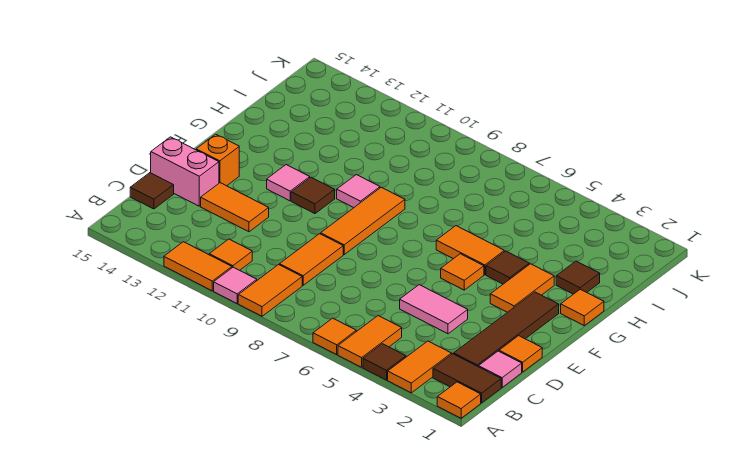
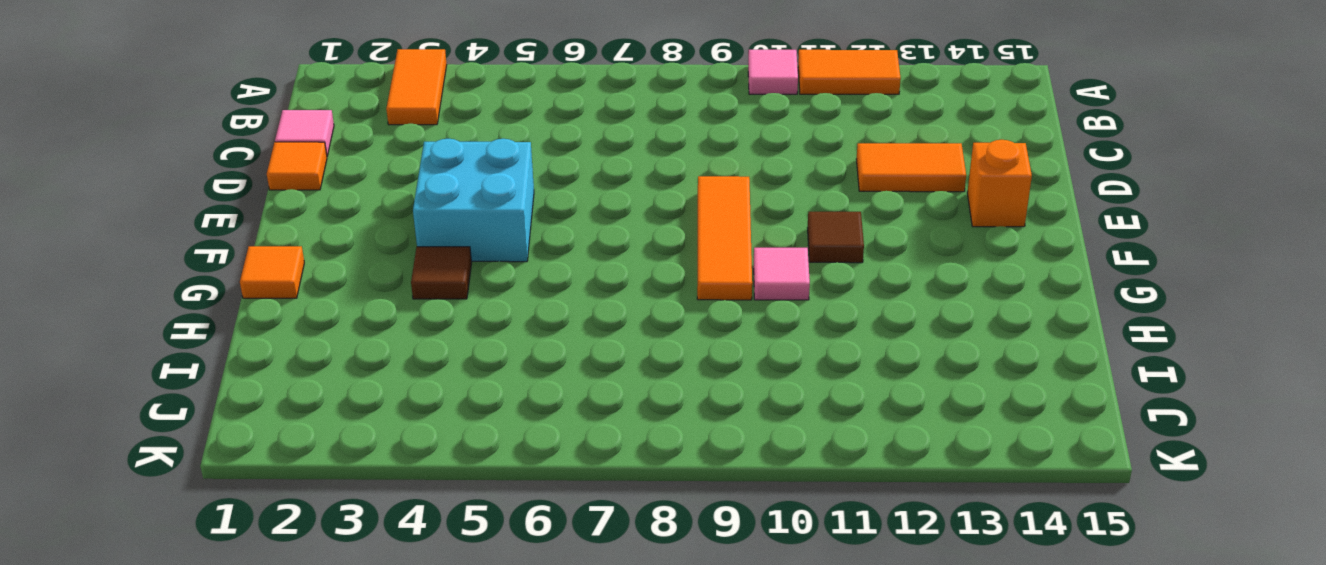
cyan brick E4:F5 level 1 -> orange tile F5 level 1
none -> orange tile A1 level 1
none -> brown tile A4 level 1
none -> orange tile A5:B5 level 1

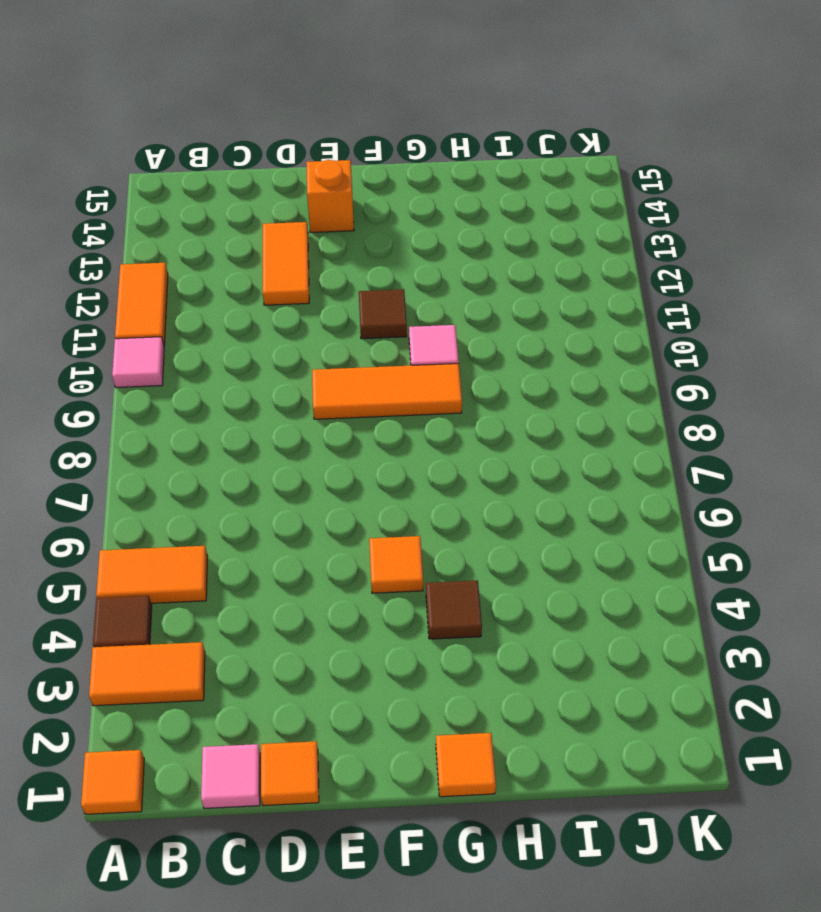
none -> orange tile A6 level 1
none -> orange tile A9:B9 level 1
none -> brown tile B1:B2 level 1

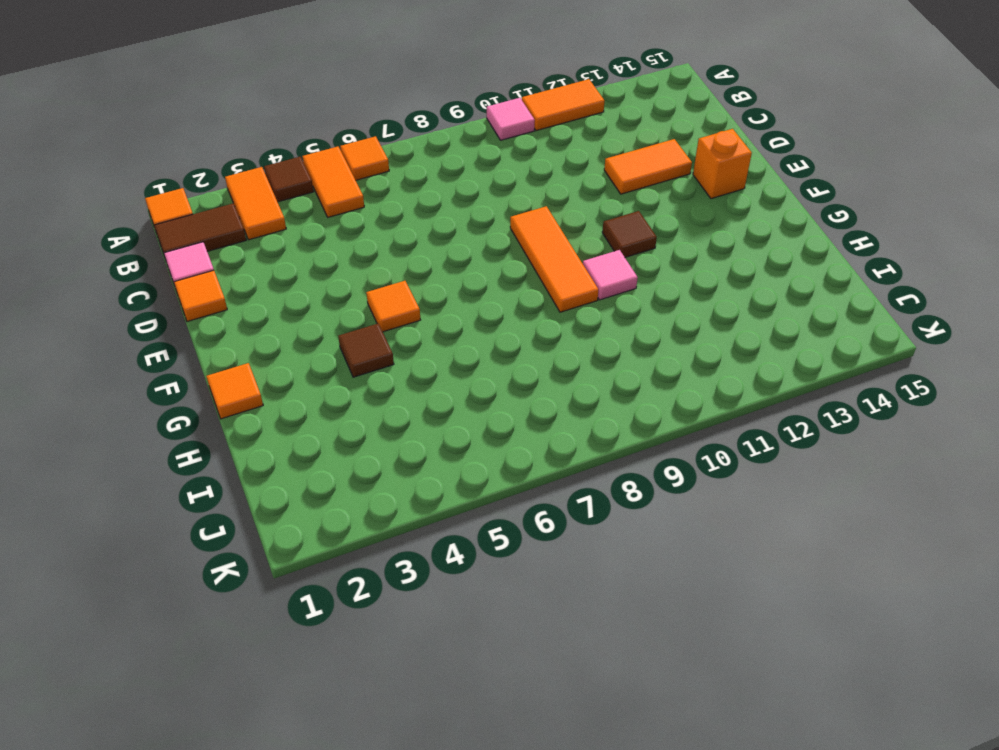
none -> orange tile A9:B9 level 1
none -> orange tile B11 level 1
none -> brown tile C2:F2 level 1

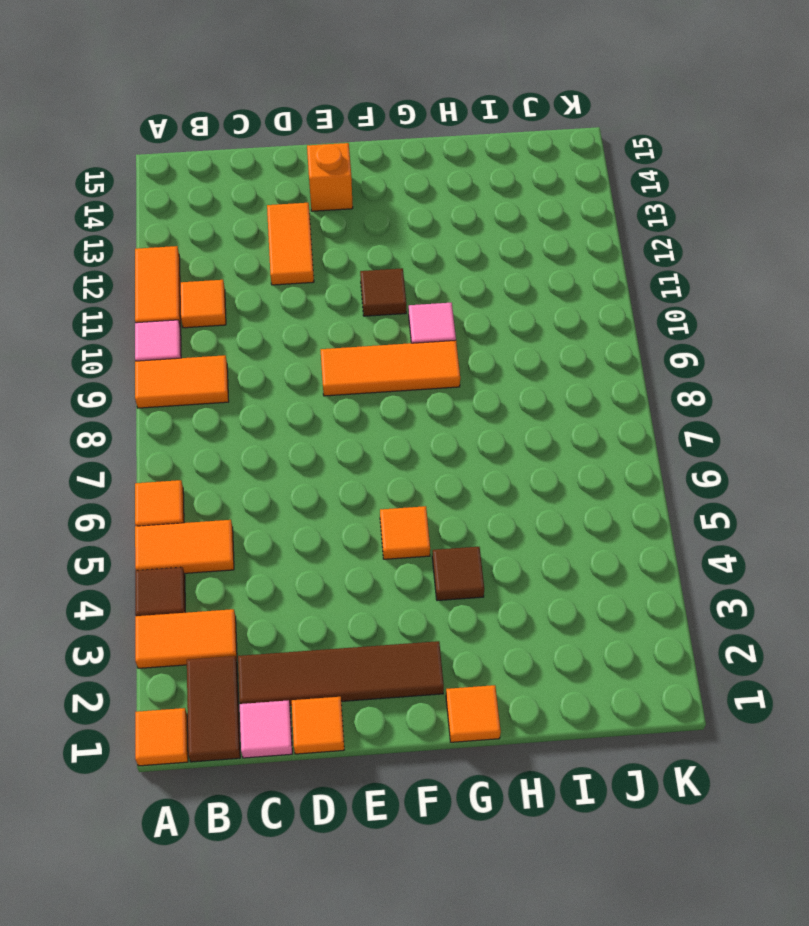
none -> orange tile C9:D9 level 1
none -> brown tile C15 level 1
none -> pink tile D4:D5 level 1

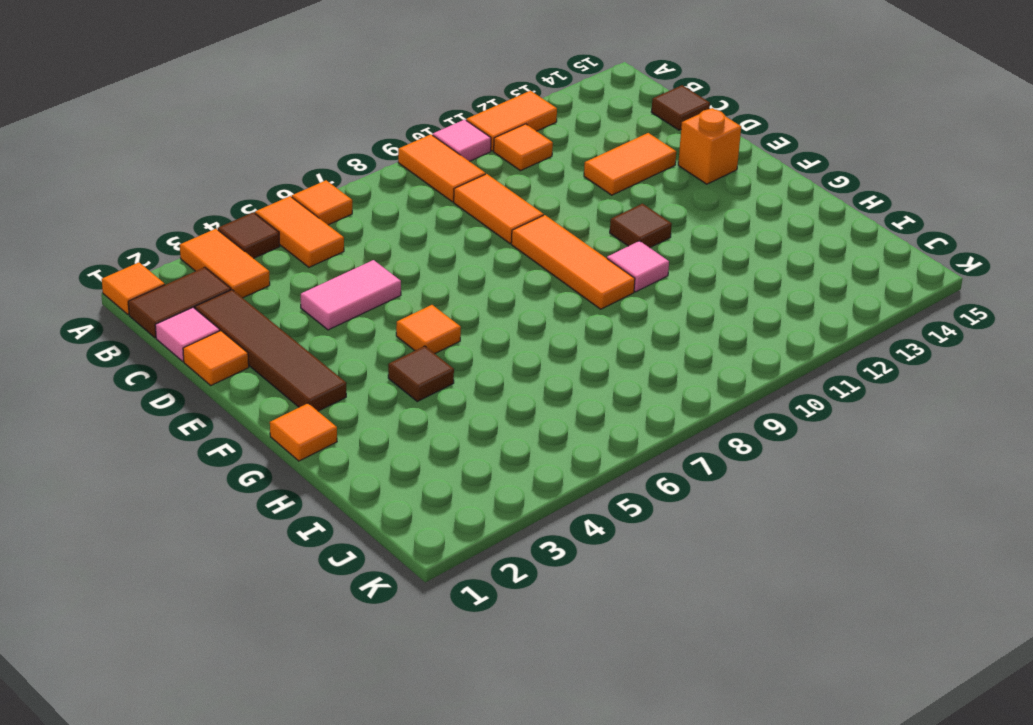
none -> pink brick D14:D15 level 1
none -> orange tile F3:G3 level 1
none -> pink tile F12 level 1

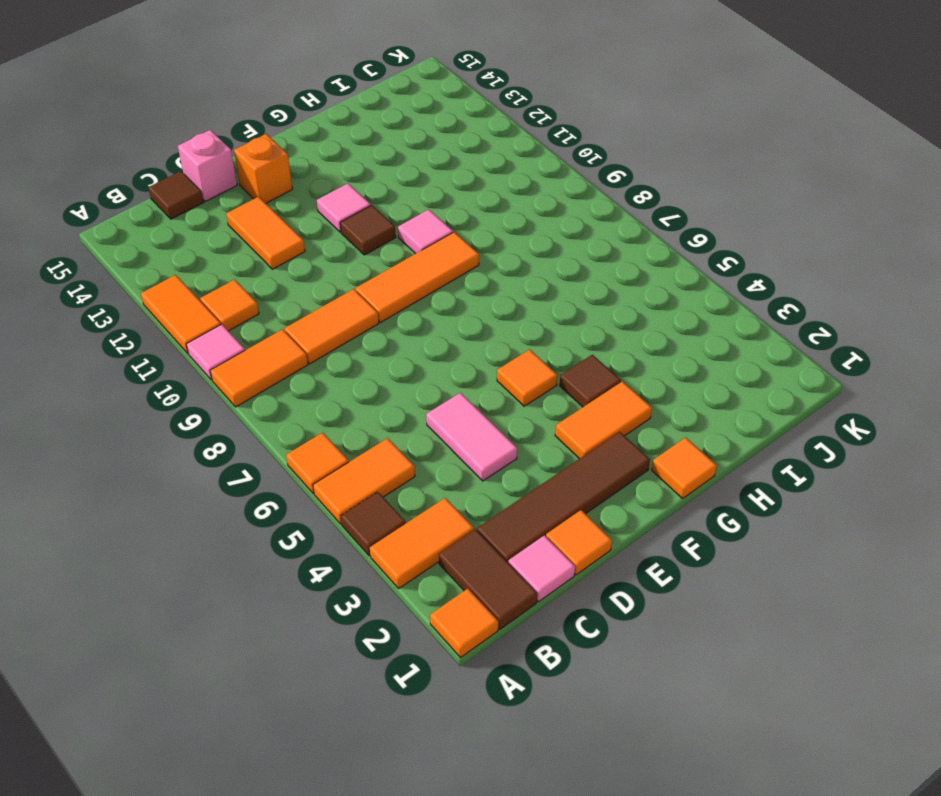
pink brick D15 level 1 -> pink brick D14:D15 level 1
none -> orange tile G5:G6 level 1
none -> brown tile H2 level 1

